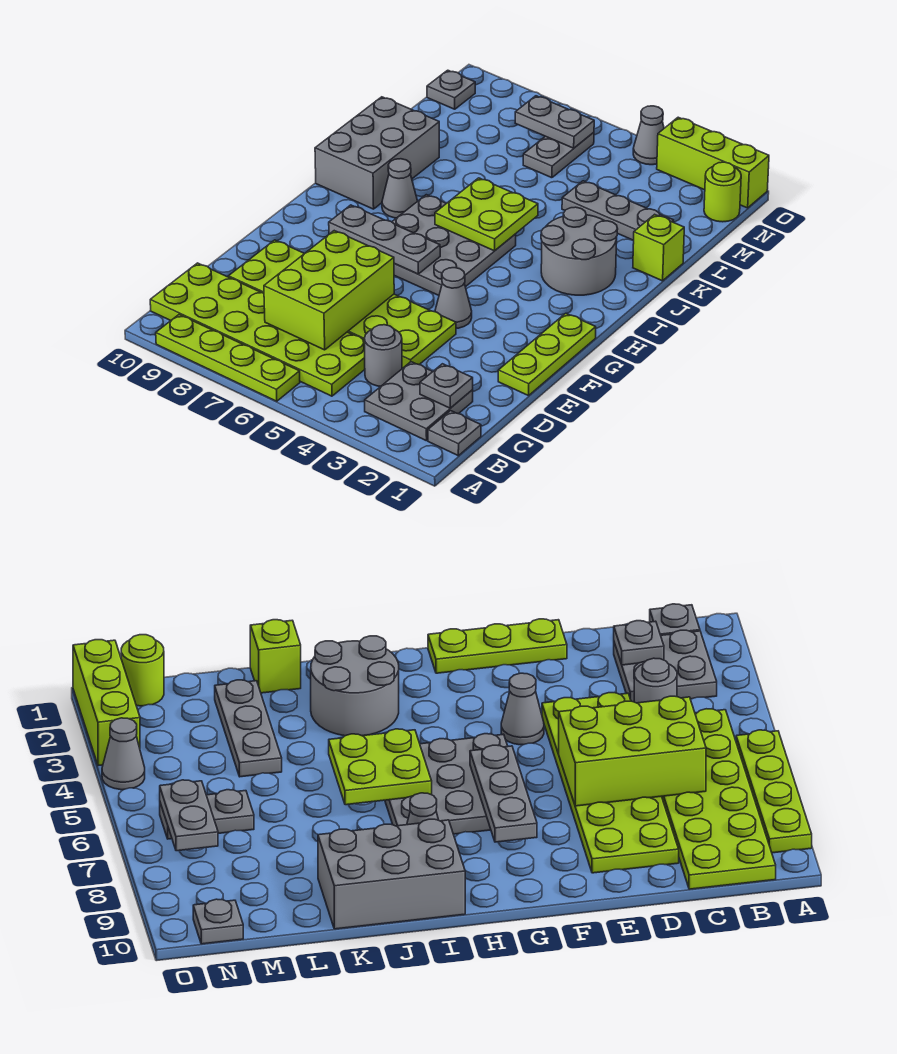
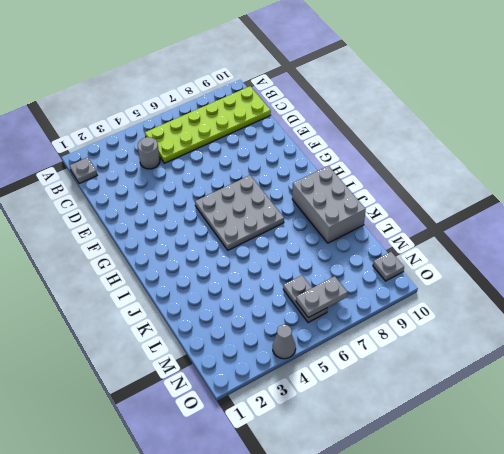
none -> lime plate A6:A9 level 1
none -> grey plate B2:C3 level 1
none -> lime plate D4:E9 level 1

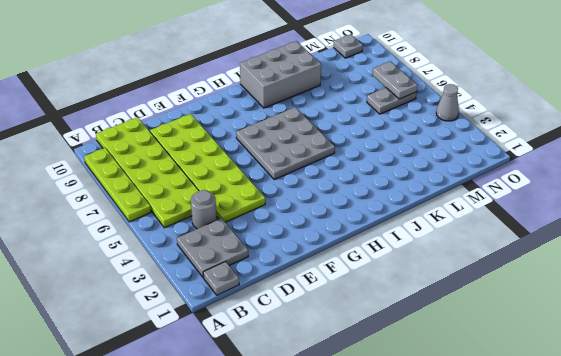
none -> lime plate E1:G1 level 1
none -> grey cone F4 level 1
none -> grey round brick I2:J3 level 1

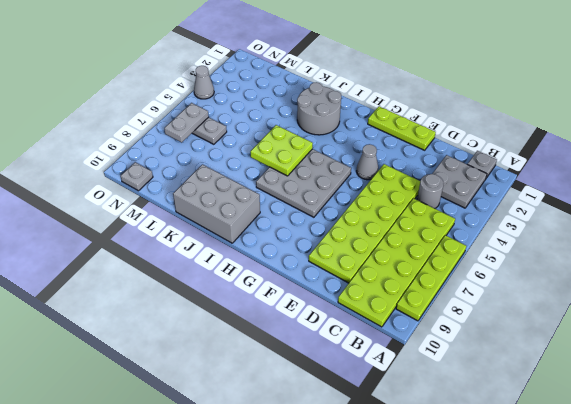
none -> grey cone I8 level 1
none -> lime brick K1 level 1
none -> grey plate L2:L4 level 1

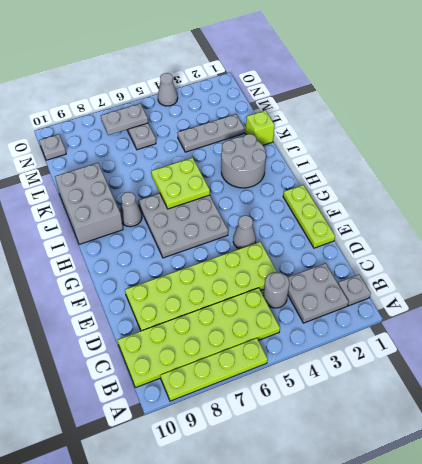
none -> lime round brick N1 level 1
none -> lime brick O1:O3 level 1
none -> grey plate C2 level 2

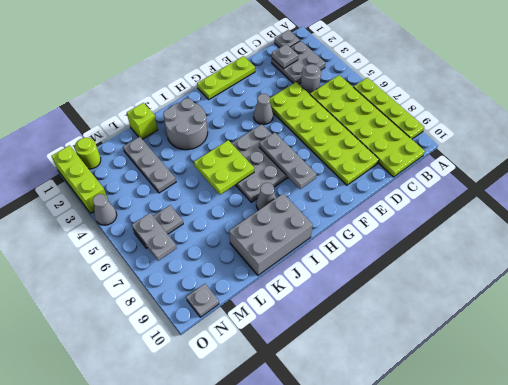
none -> lime brick C6:E7 level 2

